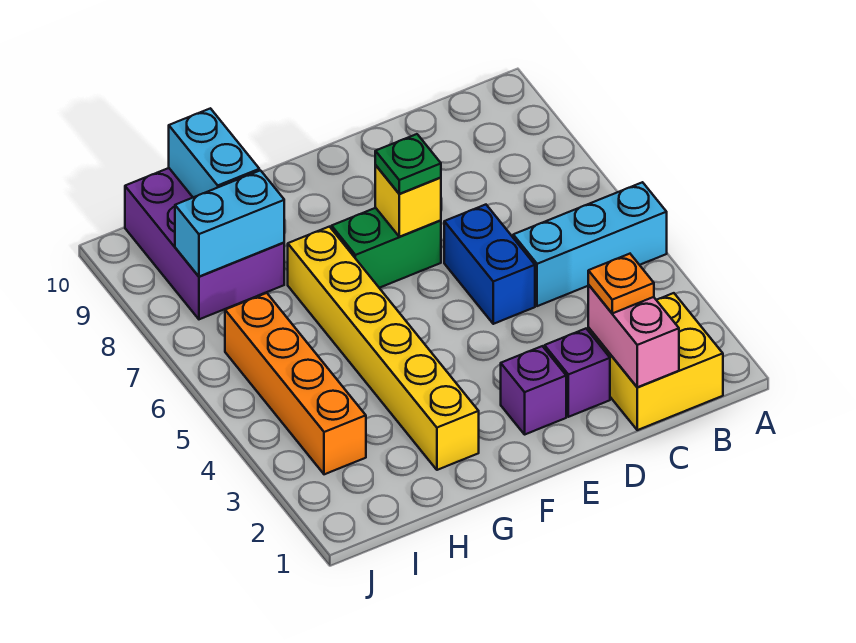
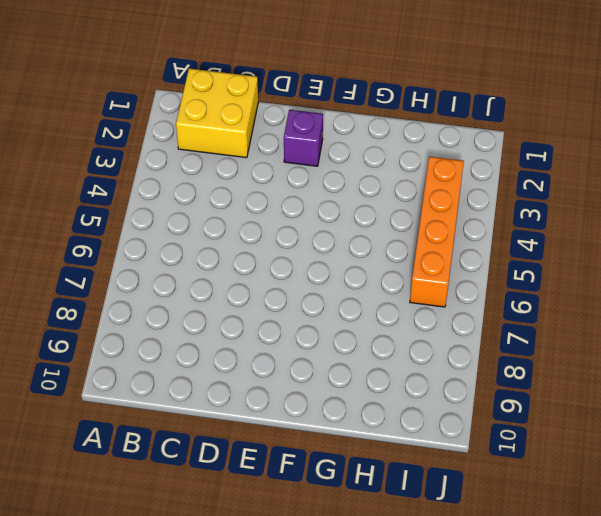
none -> cyan brick A5:C5 level 1
none -> purple brick D2 level 1
none -> blue brick D5:D6 level 1

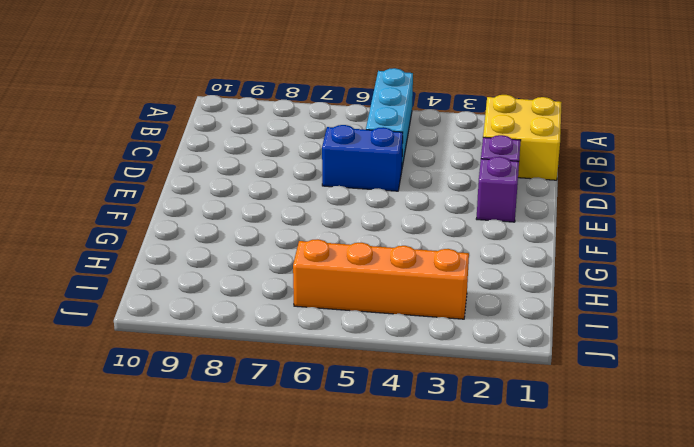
none -> green brick E7:F7 level 1
none -> yellow brick G2:G7 level 1
none -> purple brick H8:I10 level 1

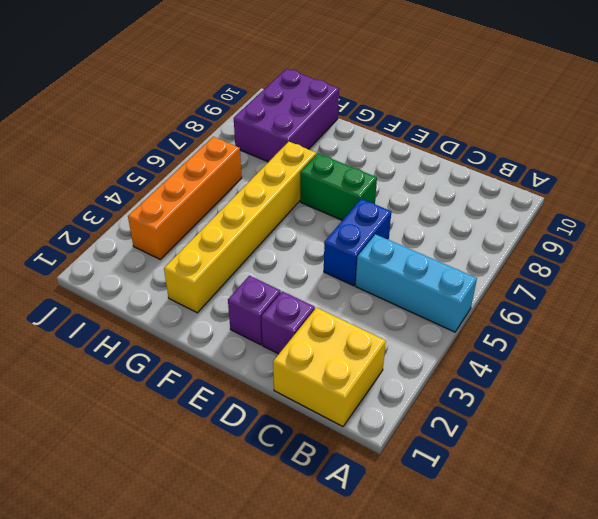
none -> pink brick C1:C2 level 2
none -> yellow brick E7 level 2
none -> cyan brick H8:I8 level 2

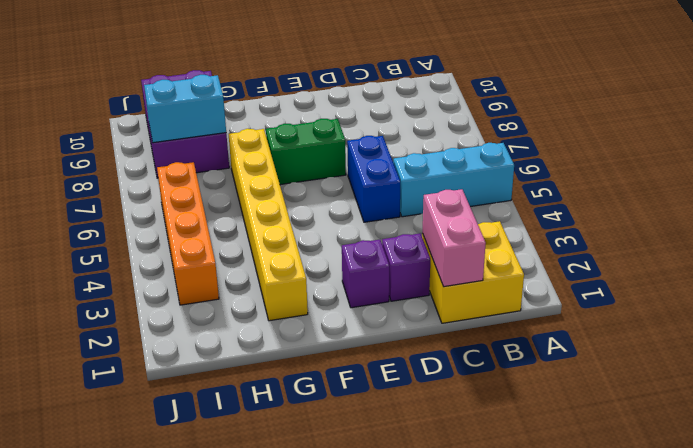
none -> yellow brick E7 level 2
none -> cyan brick H9:H10 level 2
none -> orange plate C2 level 3

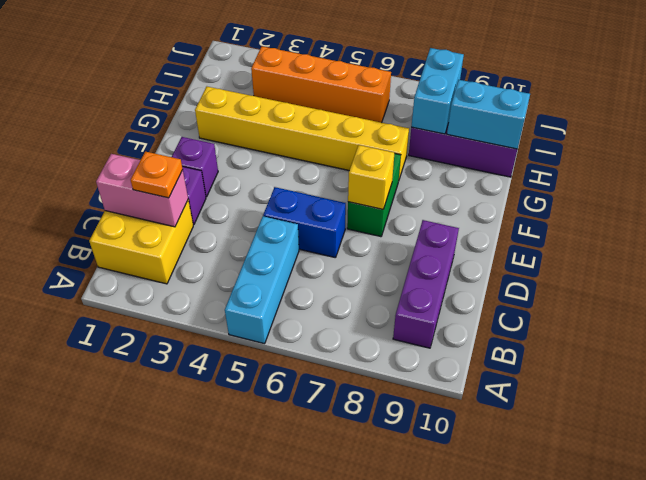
purple brick B9:D9 level 1 -> none
none -> green plate E7 level 3

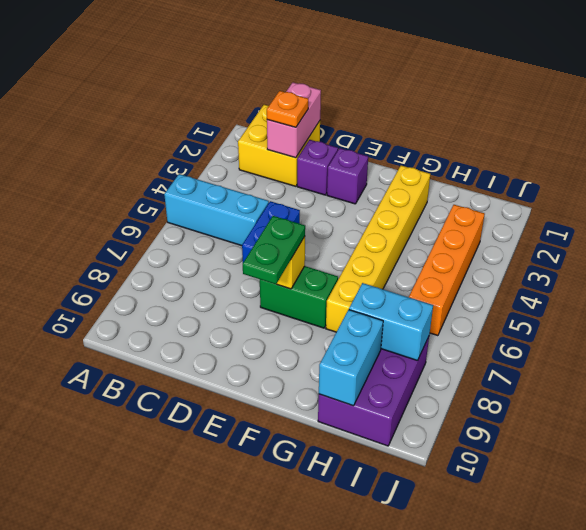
green plate E7:E8 level 3 -> green plate E7 level 3

